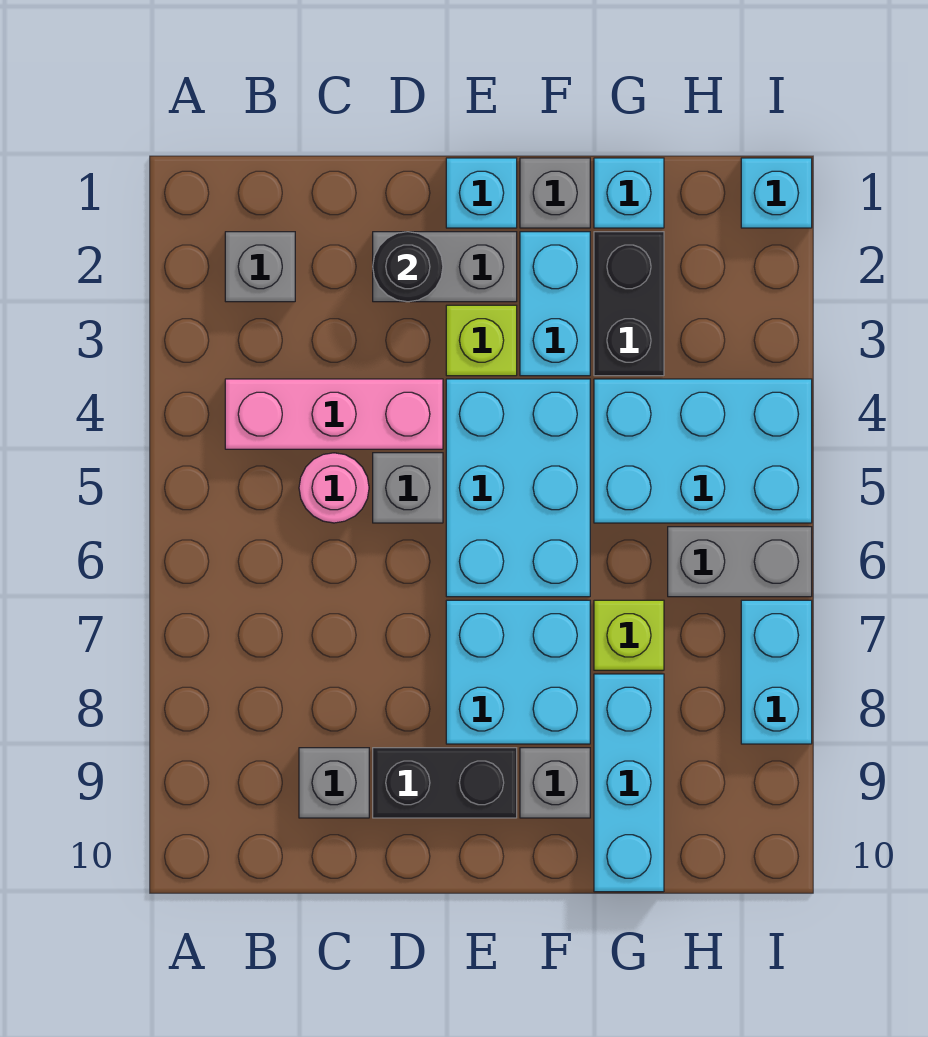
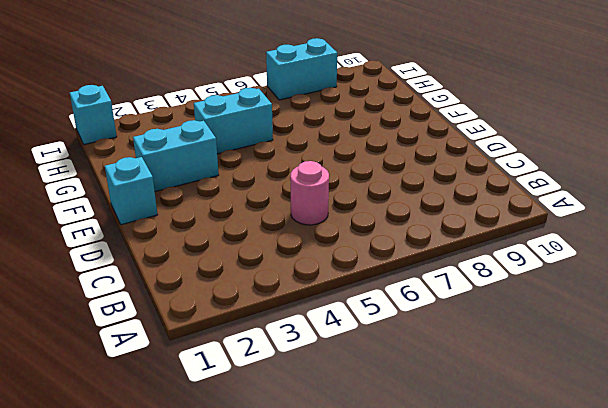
cyan brick G4:G5 level 1 -> cyan brick G4:I5 level 1
none -> grey brick B2 level 1
none -> pink brick B4:D4 level 1
none -> grey brick C9 level 1

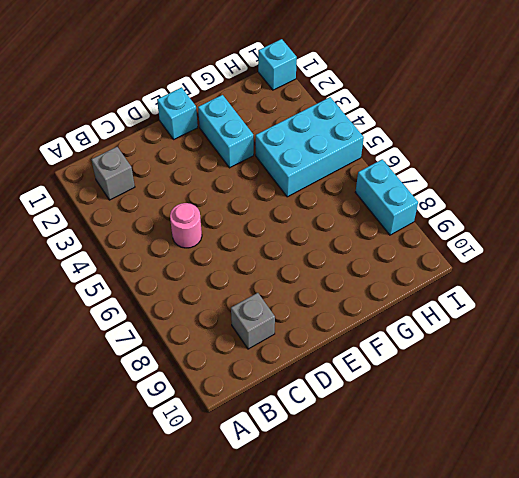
none -> pink brick B4:D4 level 1
none -> grey brick D2:E2 level 1
none -> grey brick D5 level 1

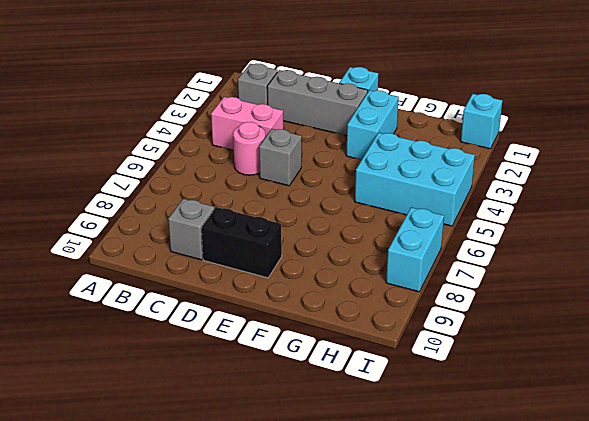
pink brick B4:C4 level 1 -> pink brick B4:D4 level 1
grey brick C2:E2 level 1 -> grey brick D2:E2 level 1
none -> lime brick E3 level 1
none -> cyan brick E4:F6 level 1
none -> cyan brick E7:F8 level 1

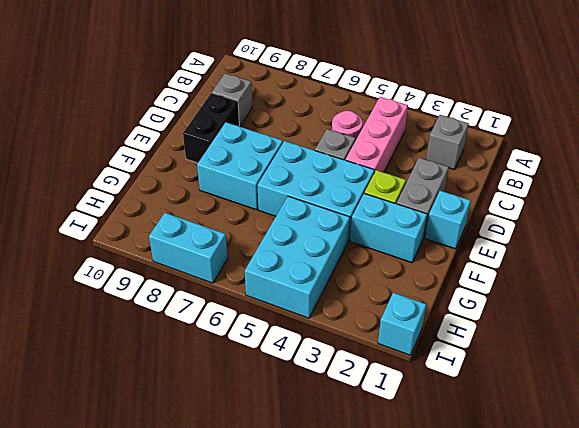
none -> grey brick F1 level 1
none -> grey brick F9 level 1
none -> cyan brick G1 level 1

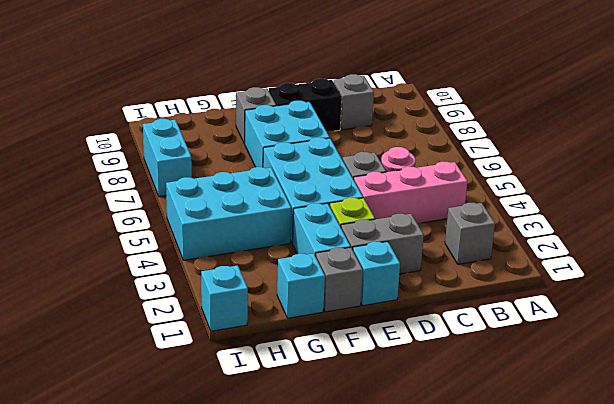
none -> black brick G2:G3 level 1
none -> lime brick G7 level 1
none -> cyan brick G8:G10 level 1

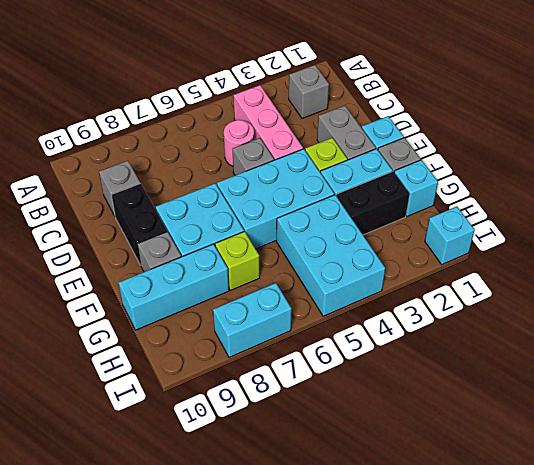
none -> grey brick H6:I6 level 1
none -> black round brick D2 level 2

